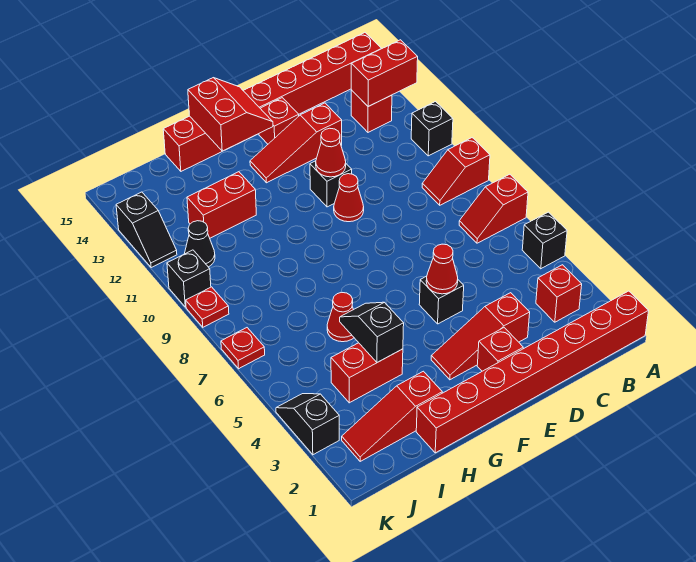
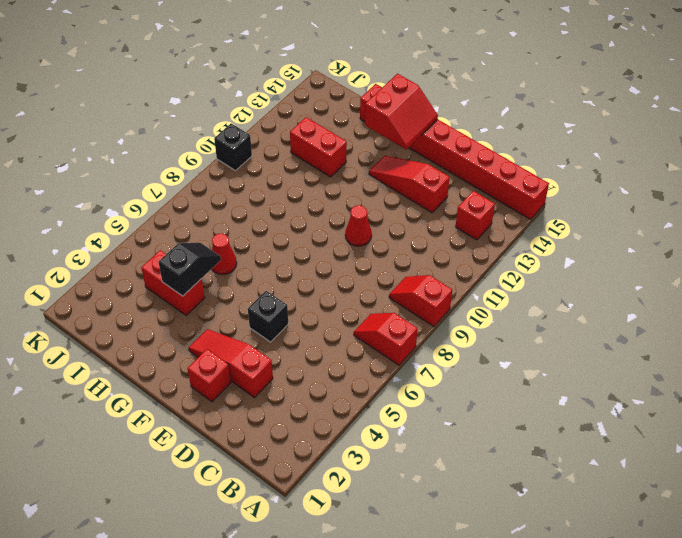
none -> red brick A1:H1 level 1
none -> black brick A5 level 1
none -> black brick A11 level 1
none -> red brick B3 level 1

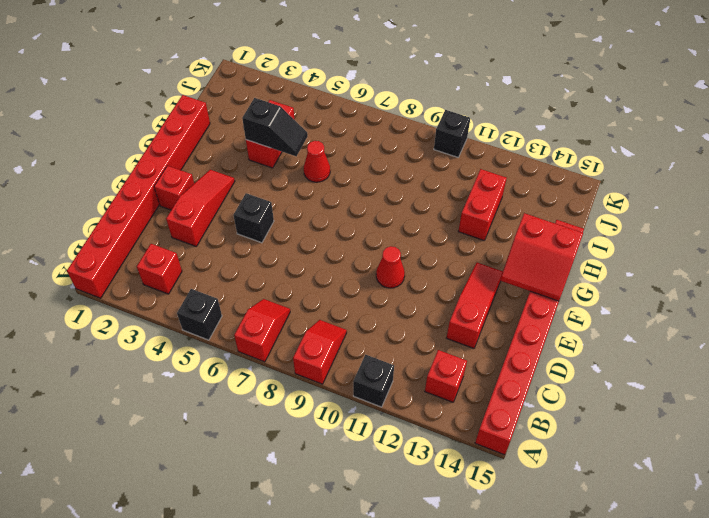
none -> black brick E11 level 1
none -> red brick E14 level 1
none -> red slope H2:J2 level 1 top H
none -> black cone J11 level 1

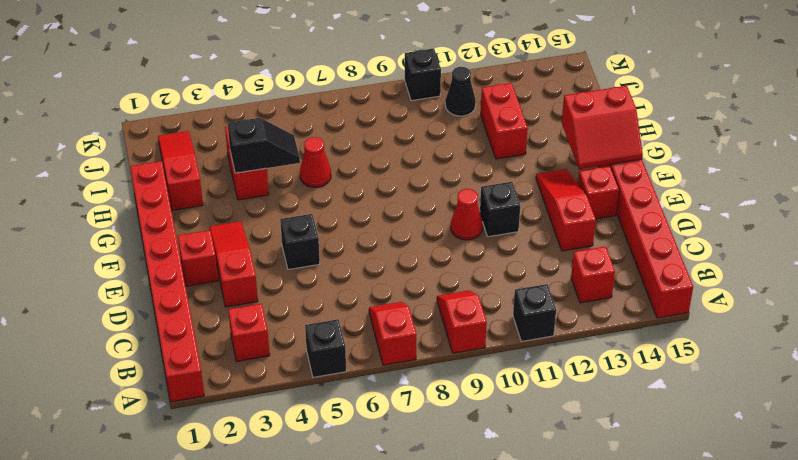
none -> black slope K3:K4 level 1 top 3
none -> red plate K7 level 1
none -> red plate K9 level 1
none -> black slope K12:K13 level 1 top 13

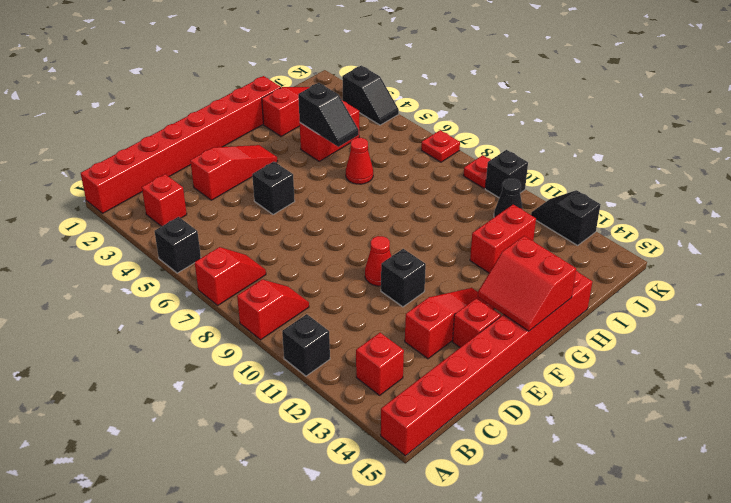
none -> red brick E2 level 1
none -> red brick A13:B13 level 2
none -> red cone E5 level 2
none -> red cone E11 level 2

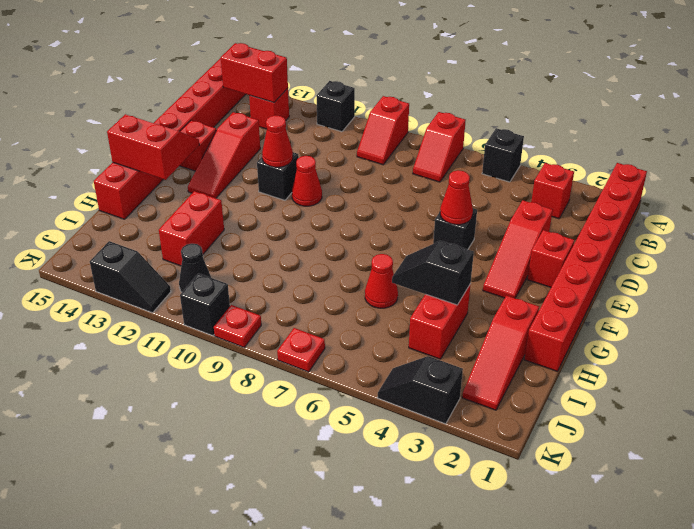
red brick B13:B14 level 2 -> red brick A13:B13 level 2

